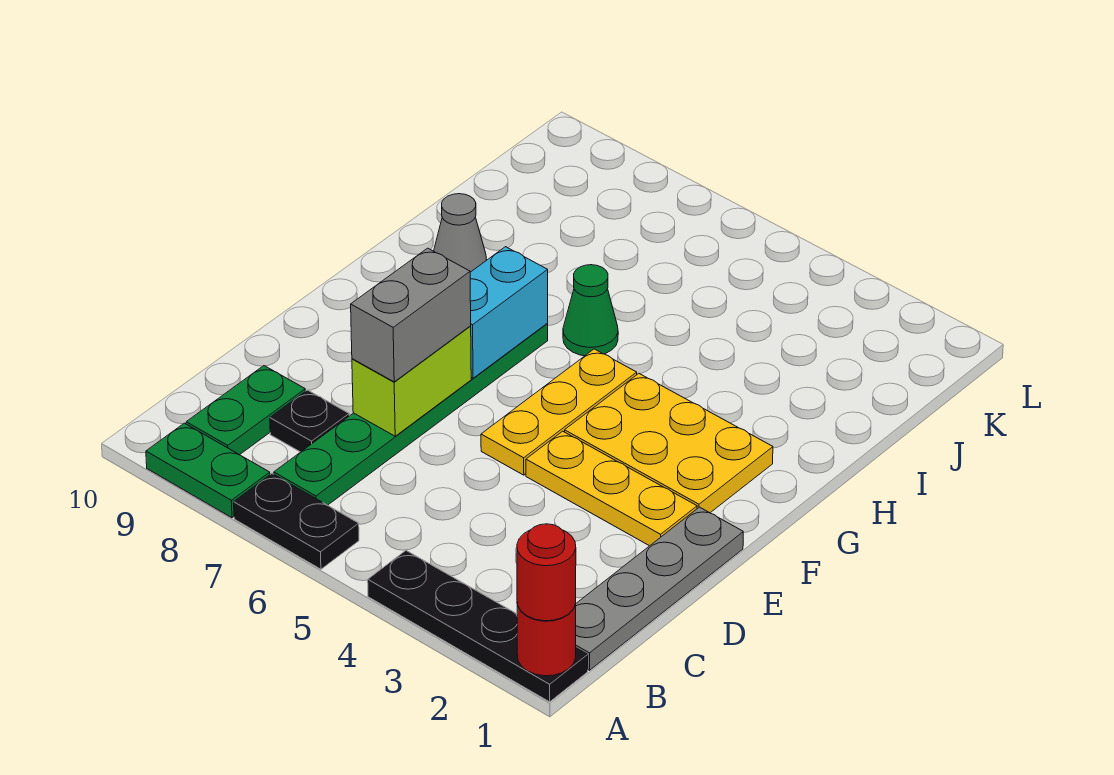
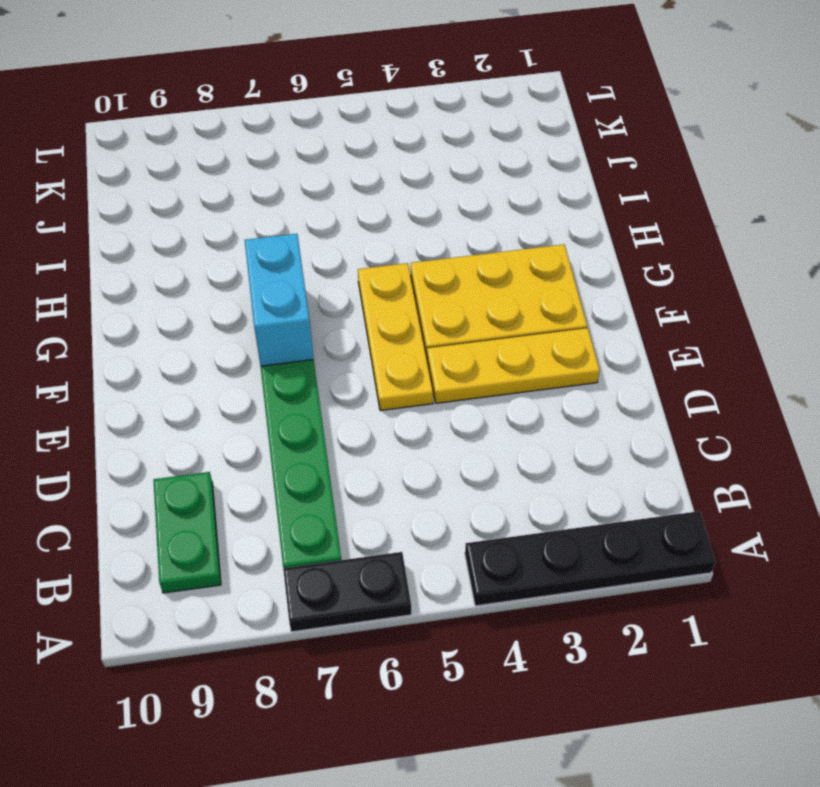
none -> green plate A8:A9 level 1
none -> grey plate B1:E1 level 1
none -> black plate C8 level 1

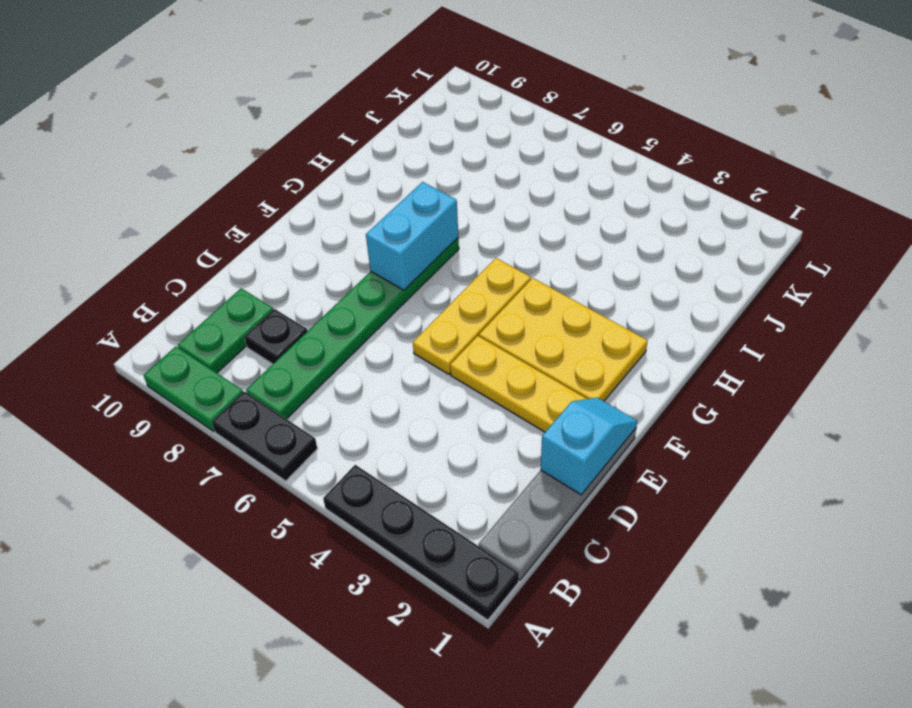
cyan slope D1:E1 level 2 top D -> none
none -> green cone H6 level 1
none -> grey cone H9 level 1
none -> red round brick A1 level 2

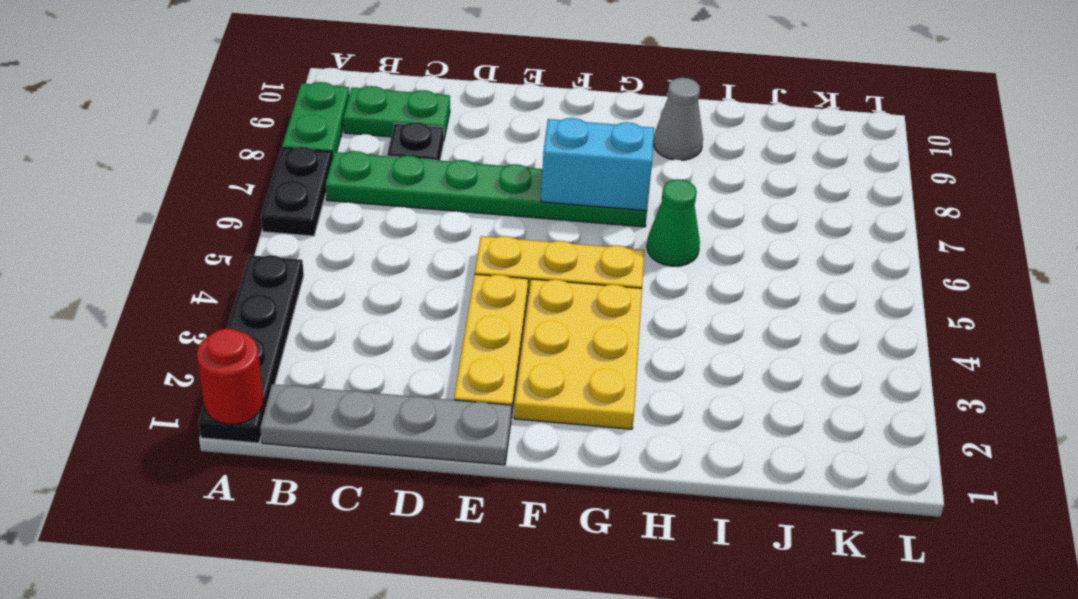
none -> lime brick D7:E7 level 2
none -> red round brick A1 level 3
none -> grey brick D7:E7 level 3

